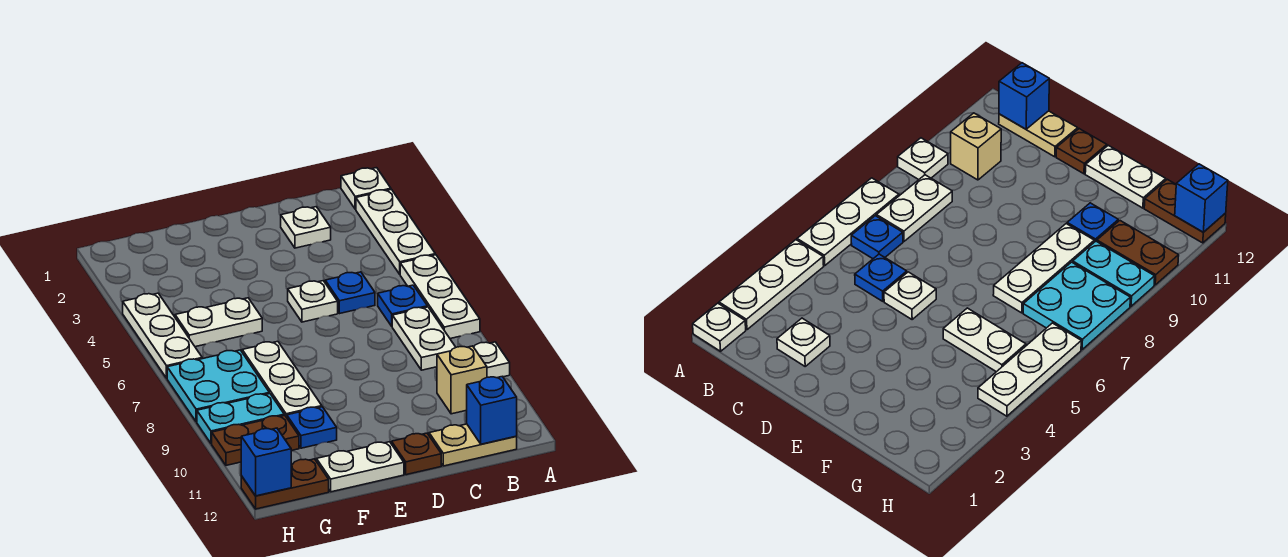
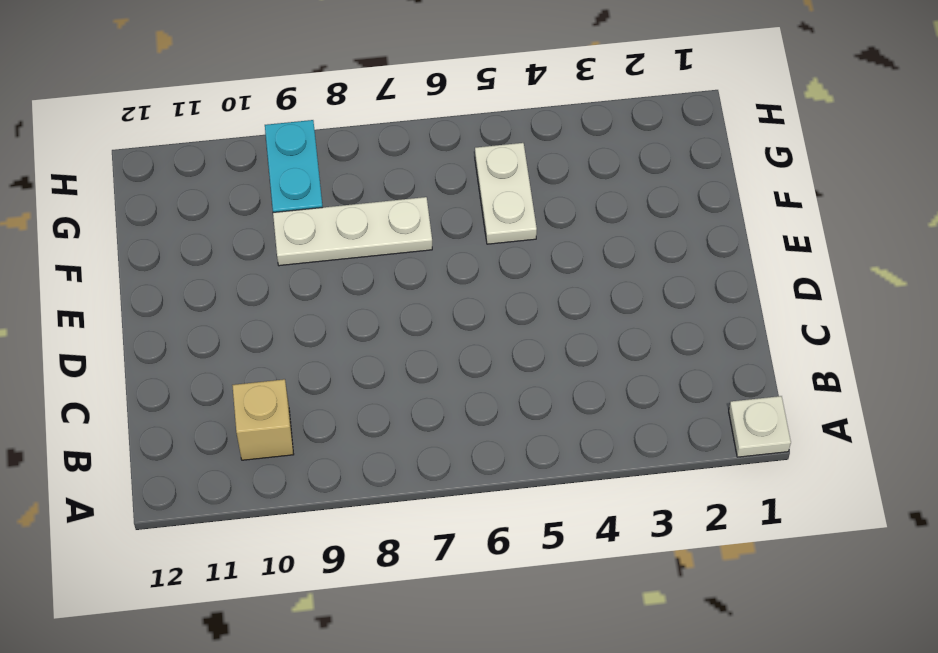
none -> white plate A2:A4 level 1
none -> white plate A5:A7 level 1
none -> white plate A9 level 1

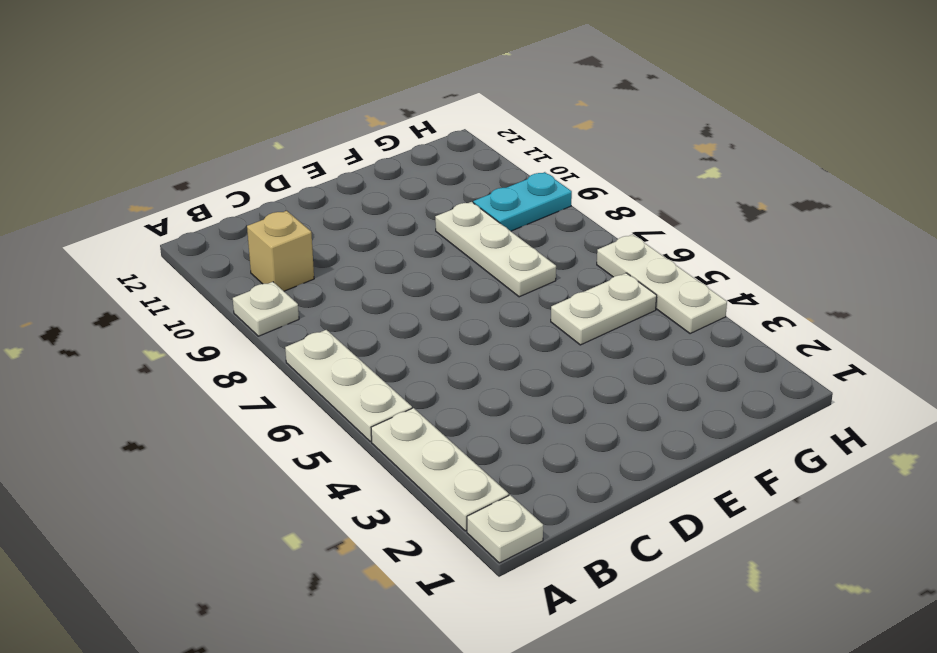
none -> blue plate B6 level 1
none -> white plate B7:B8 level 1
none -> tan plate B12:C12 level 1

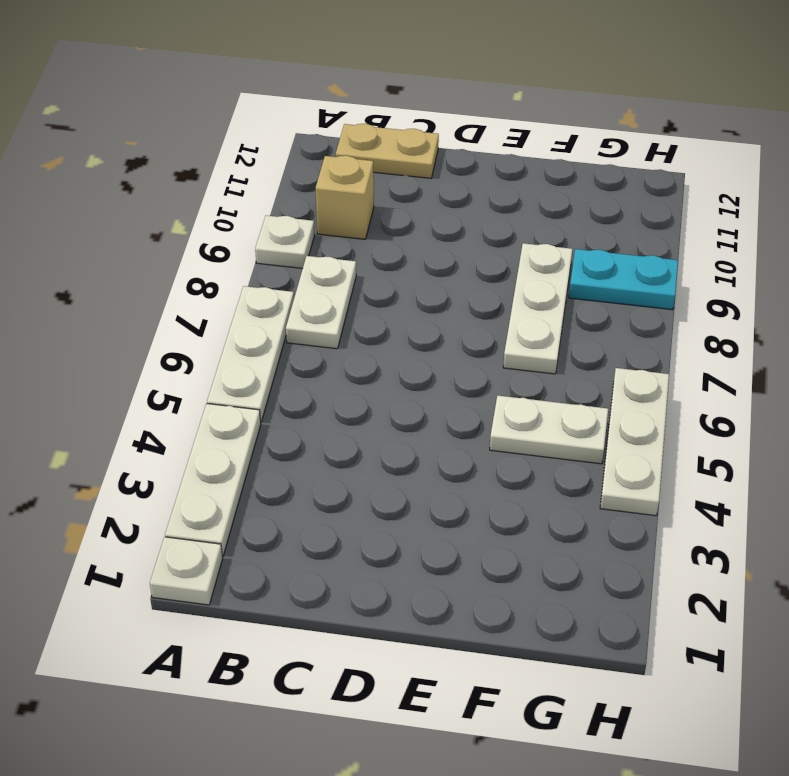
none -> blue plate B6 level 1
none -> white plate C2 level 1
none -> blue plate C5 level 1

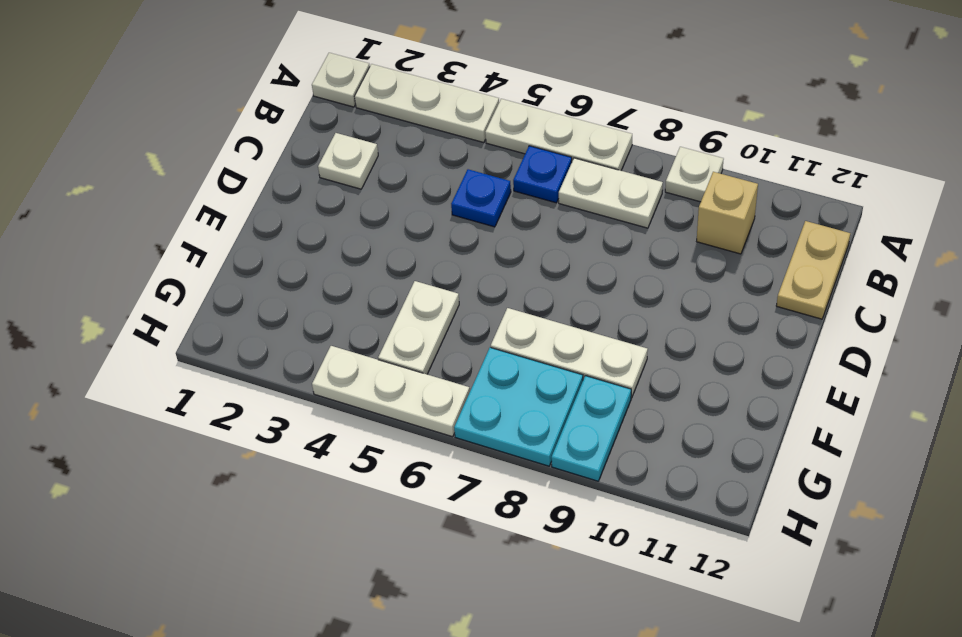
none -> white plate D5 level 1
none -> brown plate D12 level 1
none -> white plate E12:F12 level 1

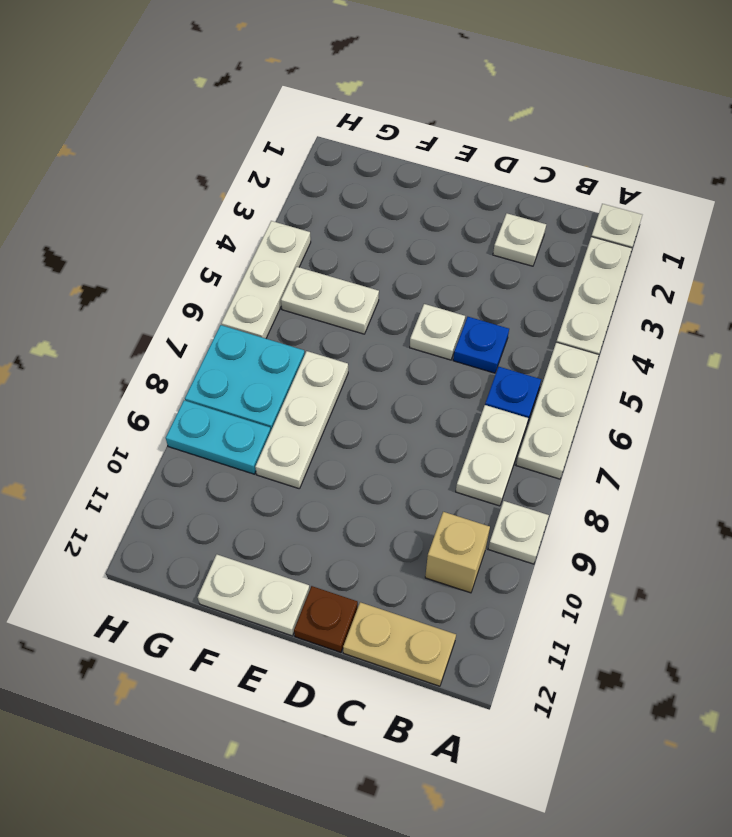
none -> blue plate F10 level 1
none -> brown plate G10:H10 level 1
none -> brown plate G12:H12 level 1

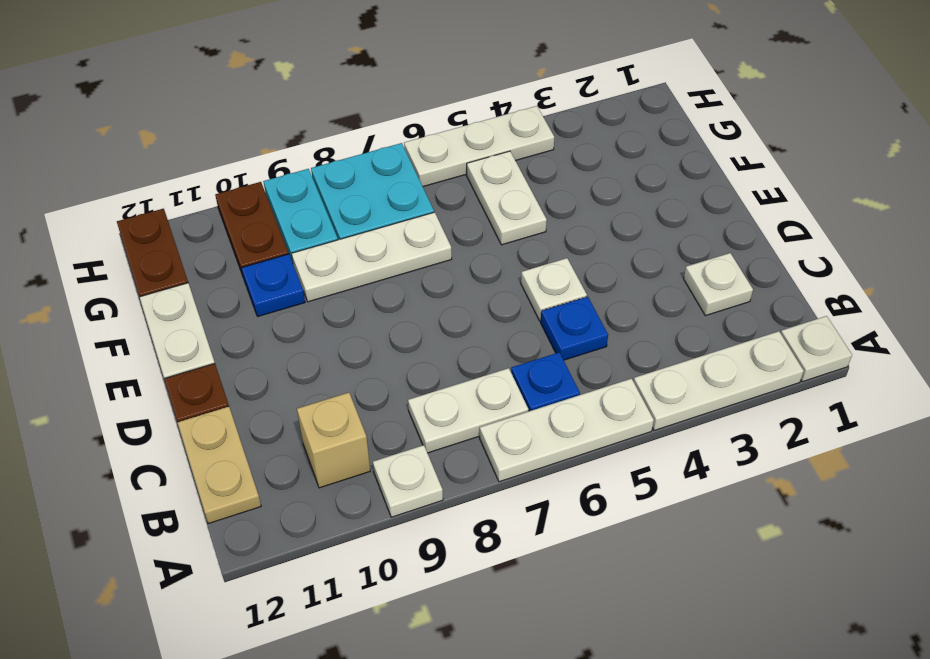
none -> blue brick B12 level 2
none -> blue brick H12 level 2

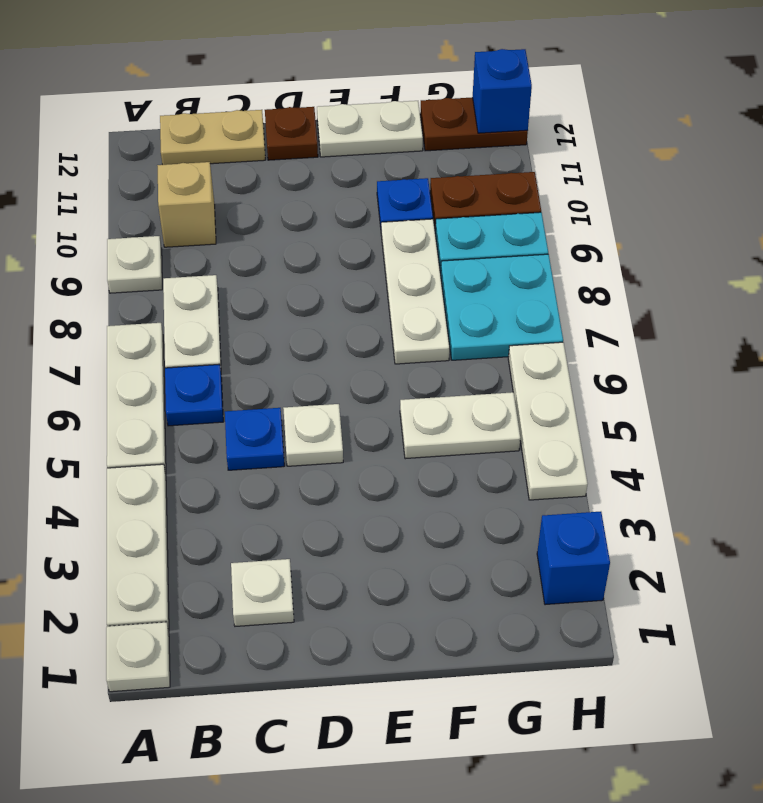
blue brick H2 level 1 -> blue brick B12 level 2

